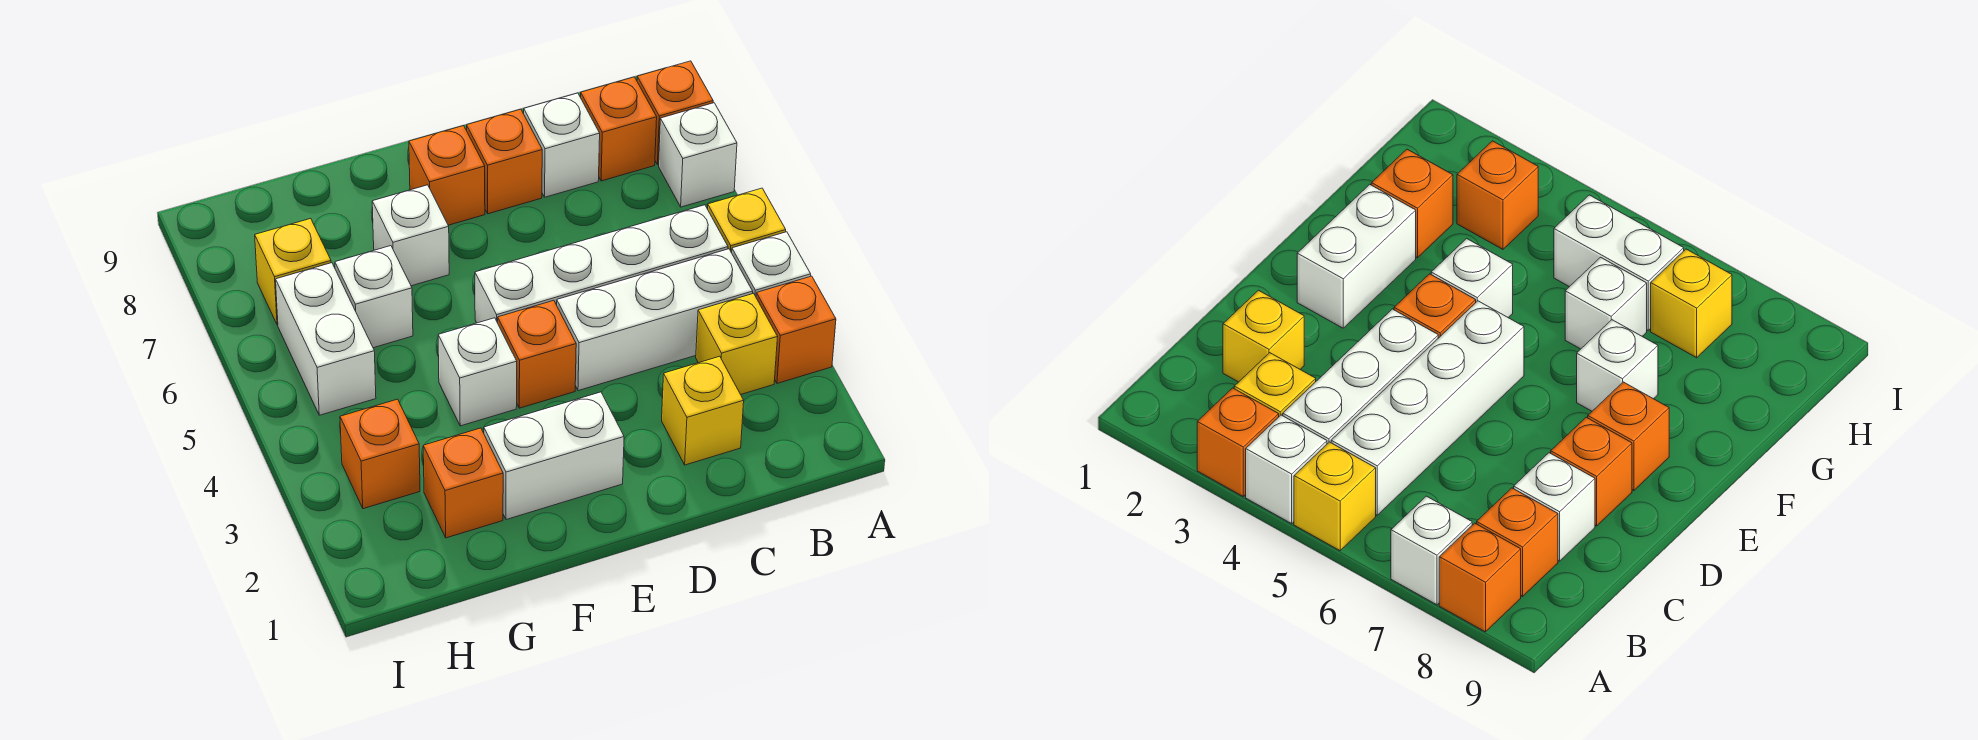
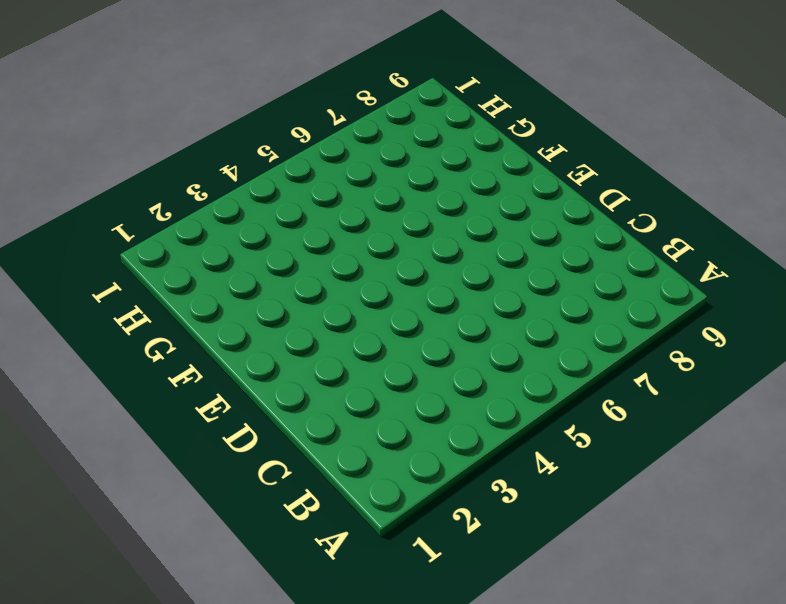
none -> orange brick A3 level 1
none -> white brick A4 level 1
none -> yellow brick A5 level 1

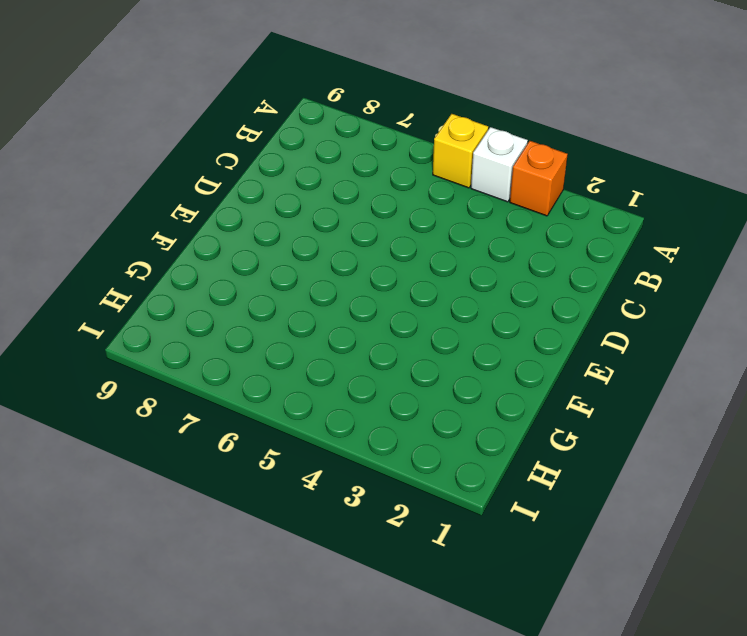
none -> white brick A7 level 1
none -> orange brick A8 level 1
none -> yellow brick B3 level 1

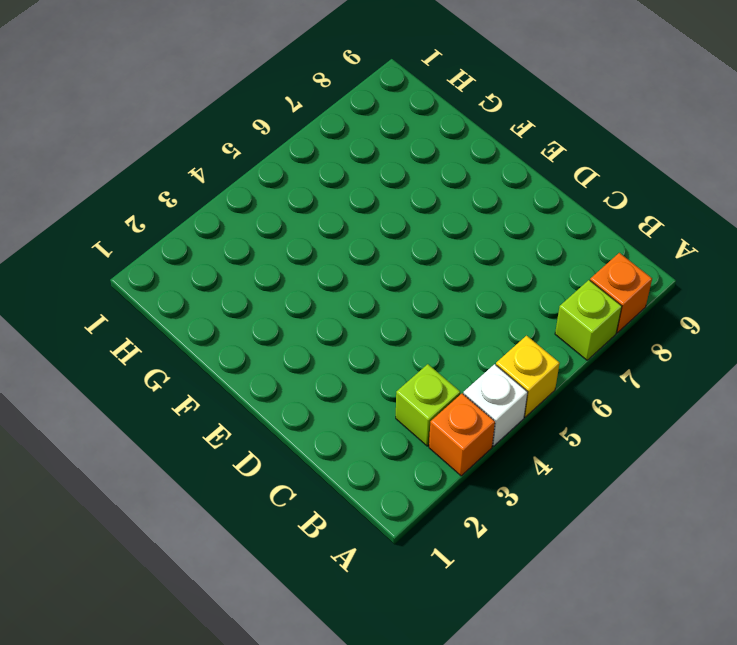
lime brick A7 level 1 -> white brick A7 level 1
lime brick B3 level 1 -> yellow brick B3 level 1
none -> white brick B4:D4 level 1
none -> white brick B5:E5 level 1
none -> orange brick B8 level 1

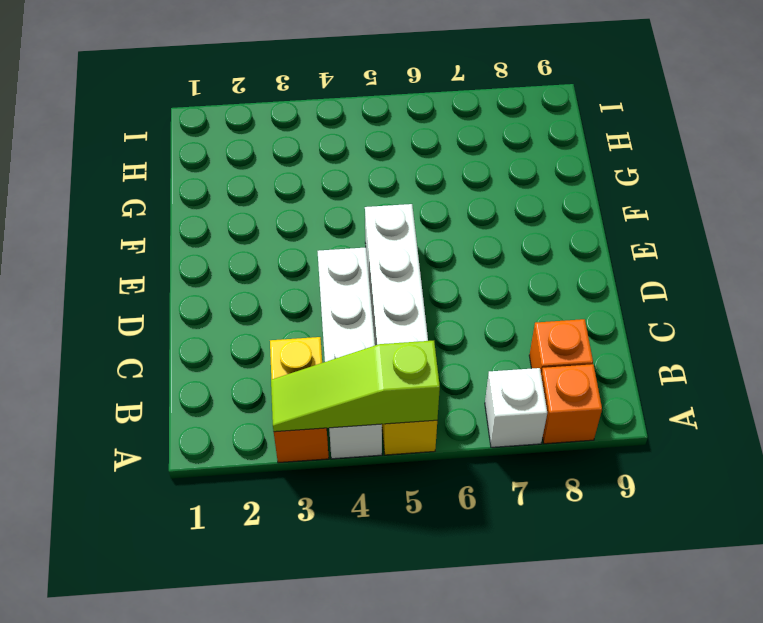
lime slope A3:A5 level 2 top 5 -> none
none -> yellow brick C2 level 1
none -> white brick C8 level 1
none -> orange brick D8 level 1

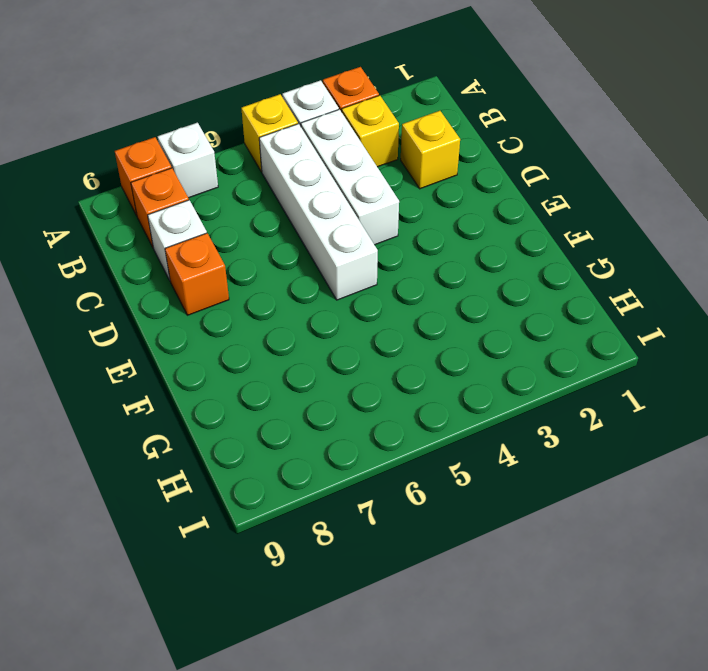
none -> white brick E2:F2 level 1
none -> orange brick E4 level 1
none -> orange brick E8 level 1

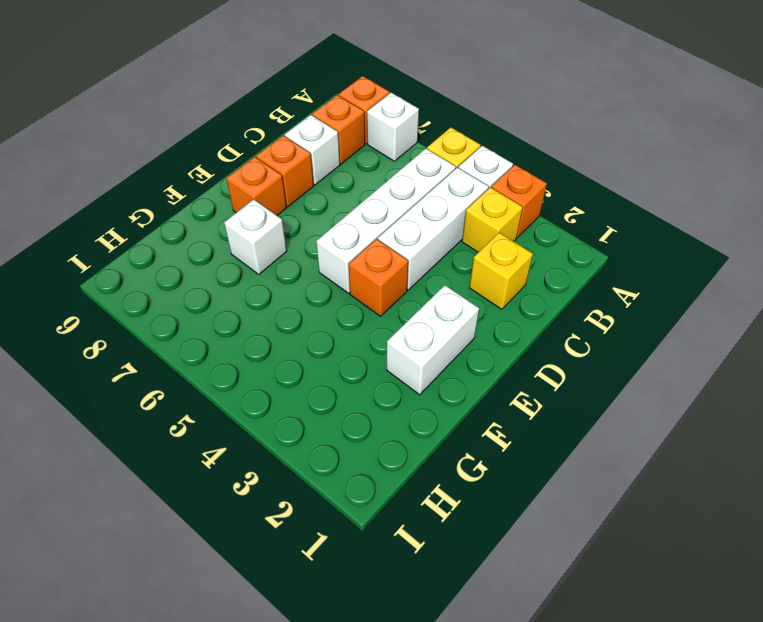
none -> white brick F4 level 1
none -> orange brick G2 level 1
none -> white brick G6 level 1

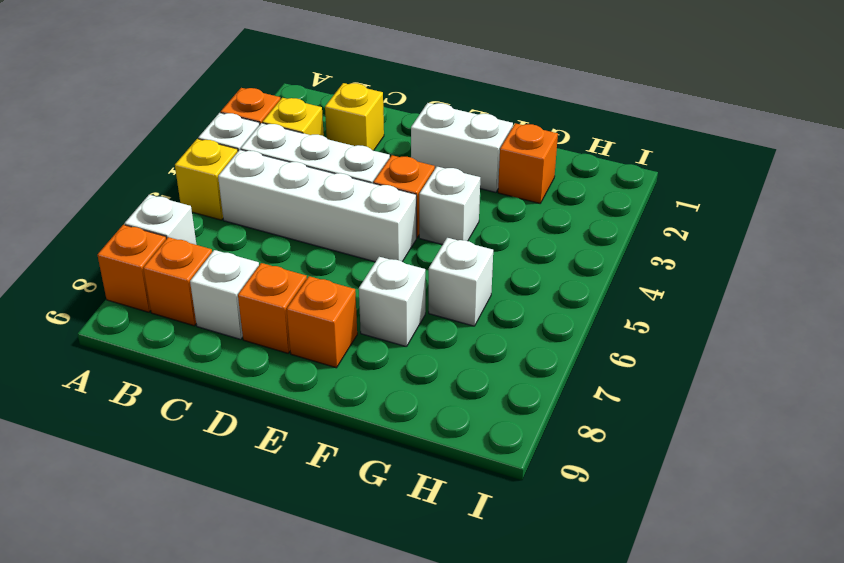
none -> orange brick H3 level 1
none -> white brick H5:H6 level 1
none -> yellow brick H7 level 1

